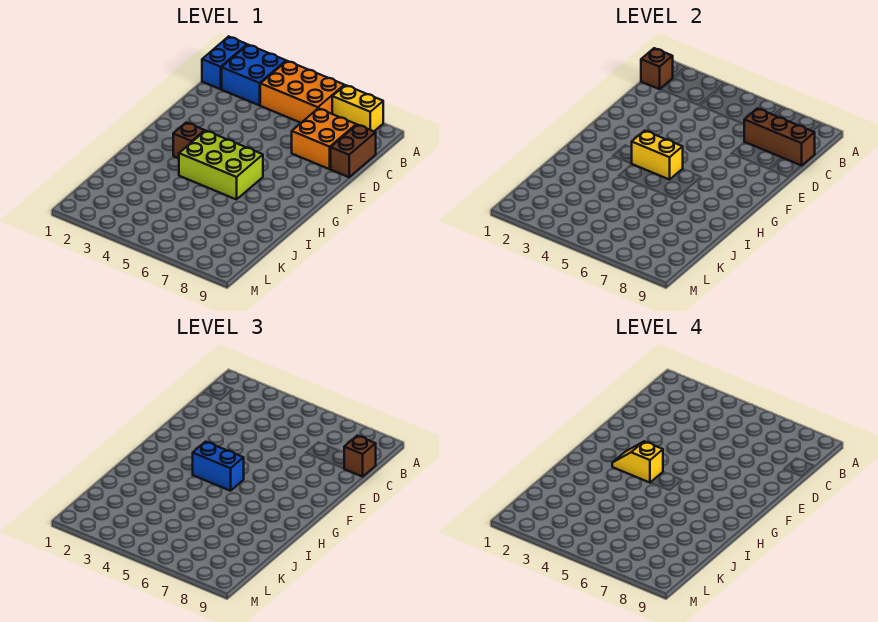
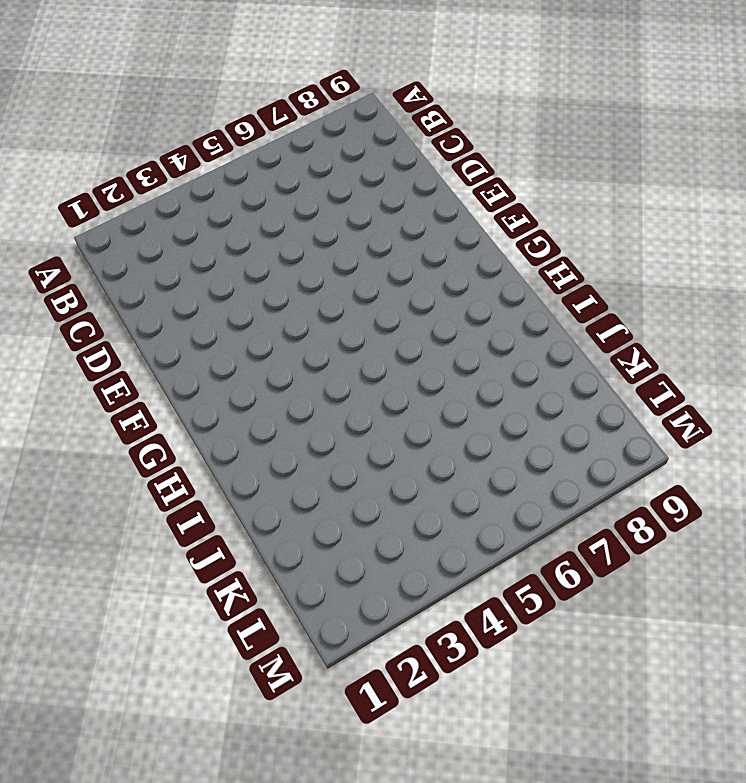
none -> blue brick A1:B1 level 1
none -> blue brick A2:B3 level 1
none -> orange brick A4:B6 level 1

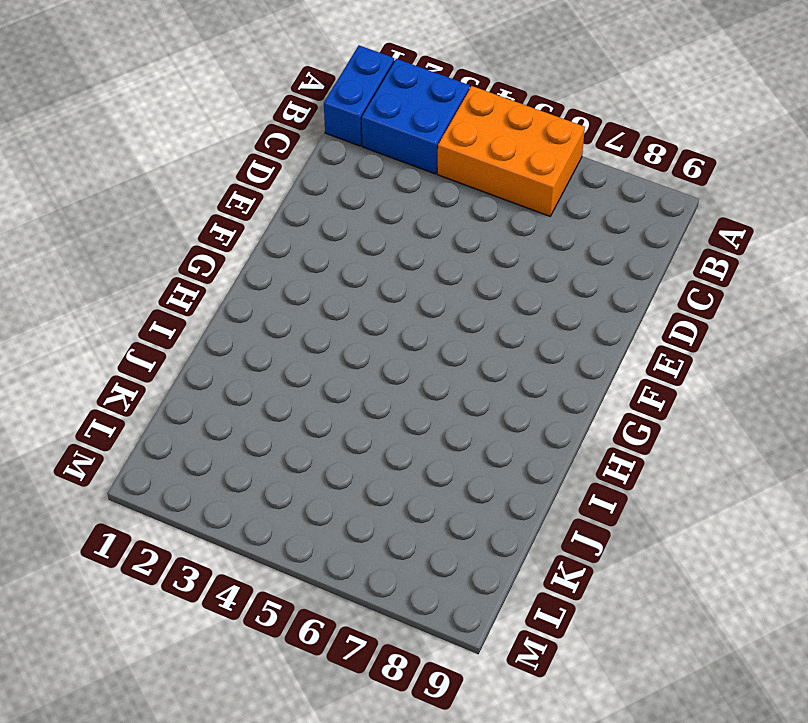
none -> yellow brick A7:A8 level 1
none -> orange brick C7:D8 level 1
none -> brown brick C9:D9 level 1

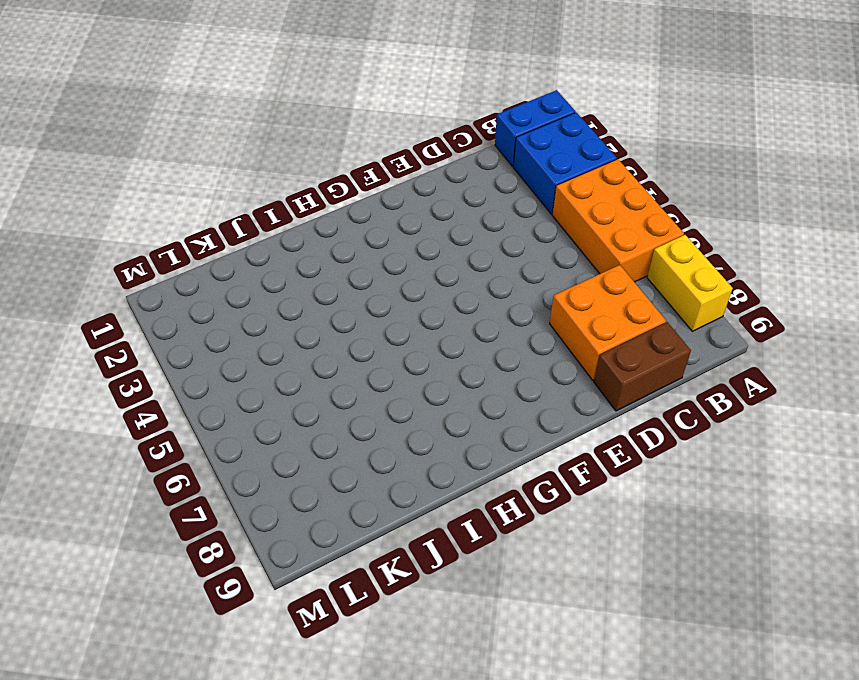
none -> brown brick G3 level 1
none -> lime brick G4:H6 level 1
none -> brown brick B1 level 2

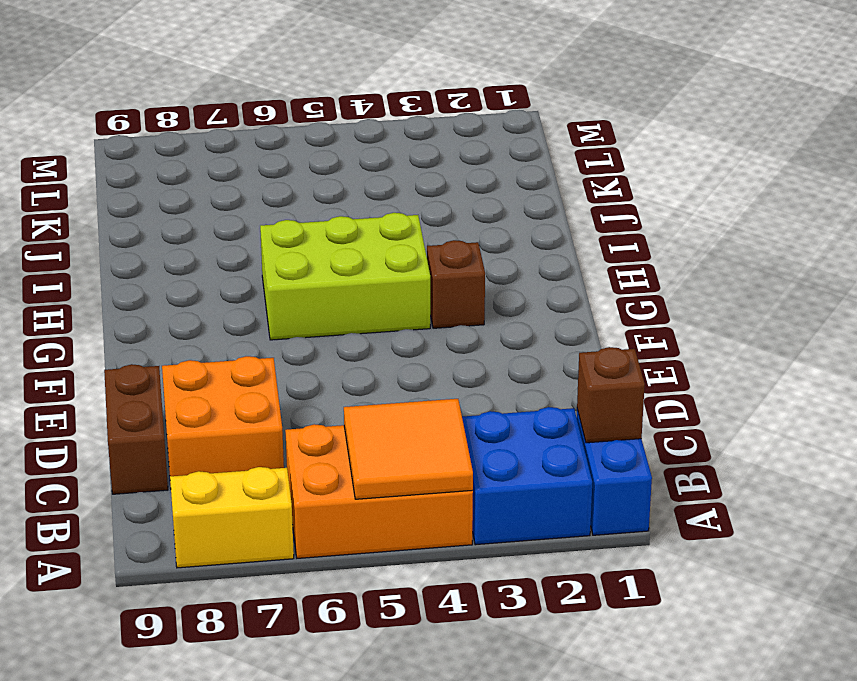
orange tile A4:B5 level 2 -> none
none -> brown brick C7:C9 level 2
none -> yellow brick G4:G5 level 2
none -> brown brick C9 level 3

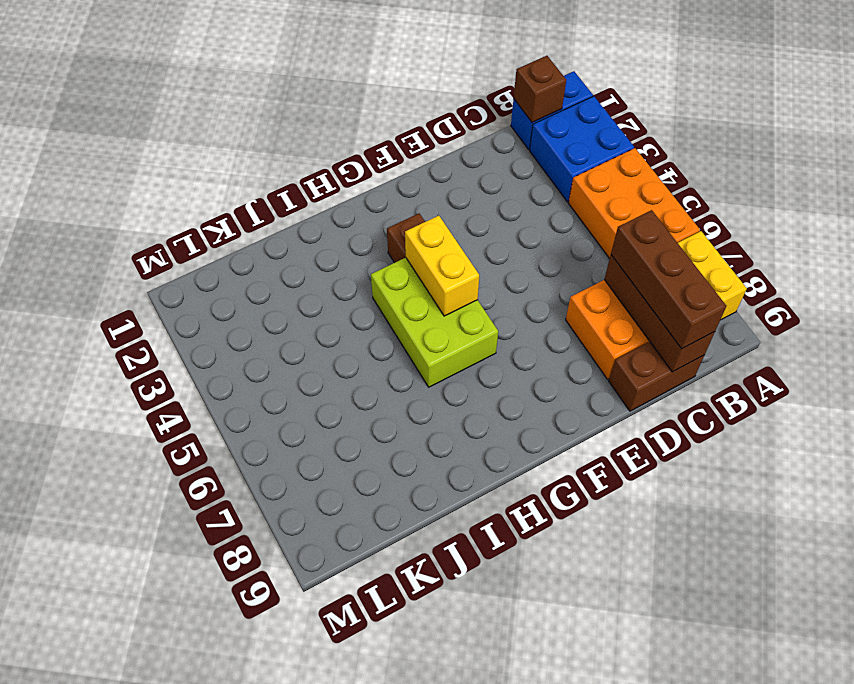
brown brick C7:C9 level 3 -> brown brick C9 level 3
none -> blue brick G4:G5 level 3
none -> yellow slope G3:G4 level 4 top 4

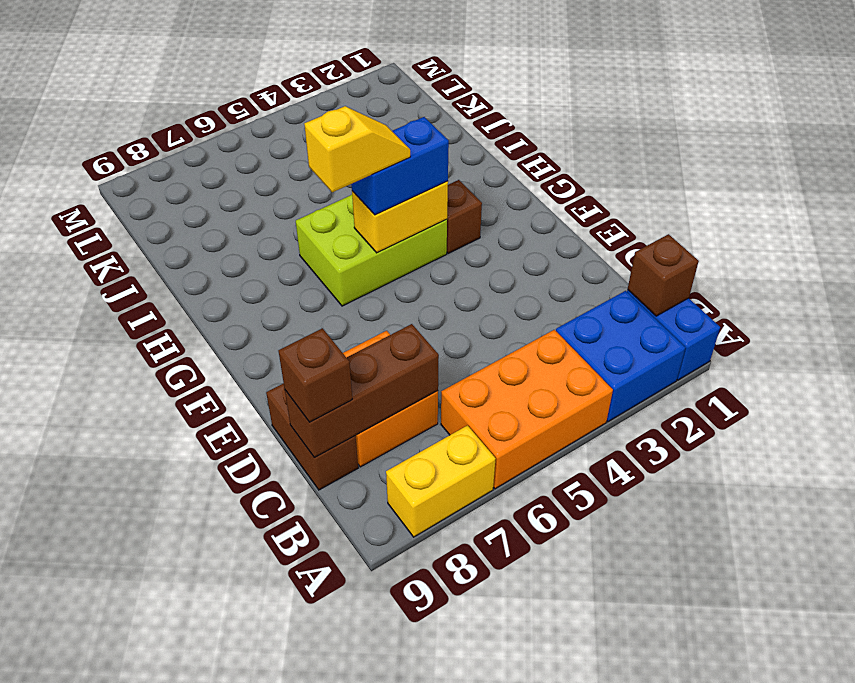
yellow slope G5:G6 level 4 top 6 -> yellow slope G3:G4 level 4 top 4

